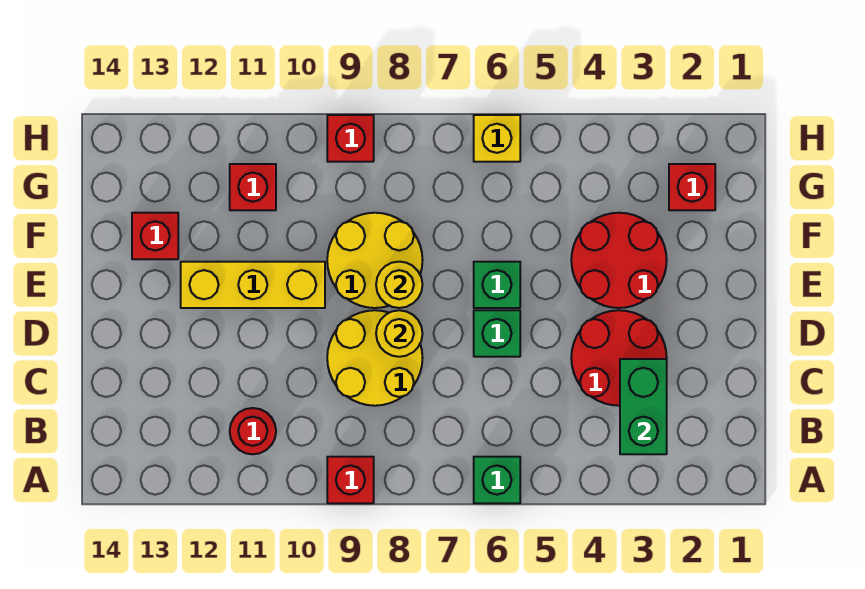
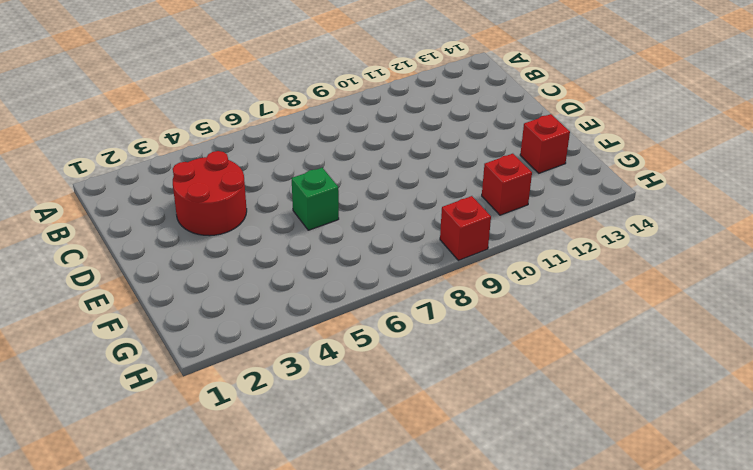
none -> green brick A6 level 1
none -> red brick A9 level 1
none -> red round brick B11 level 1

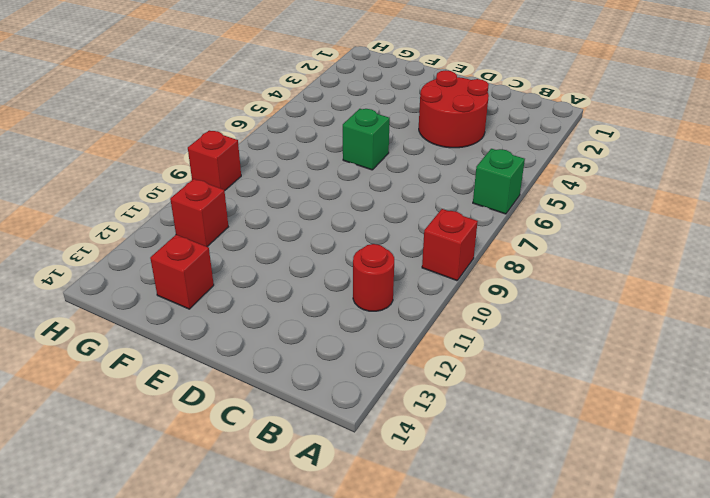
none -> yellow round brick C8:D9 level 1
none -> green brick D6 level 1
none -> red round brick E3:F4 level 1

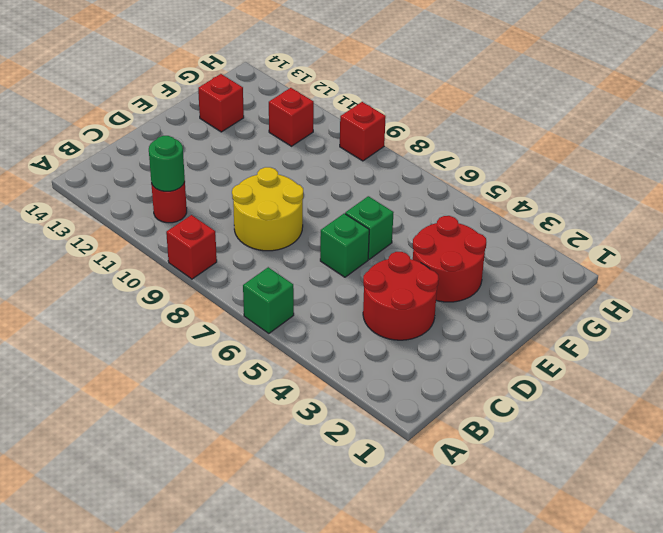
green round brick B11 level 2 -> none
none -> yellow round brick E8:F9 level 1
none -> yellow brick E10:E12 level 1
none -> red brick G2 level 1

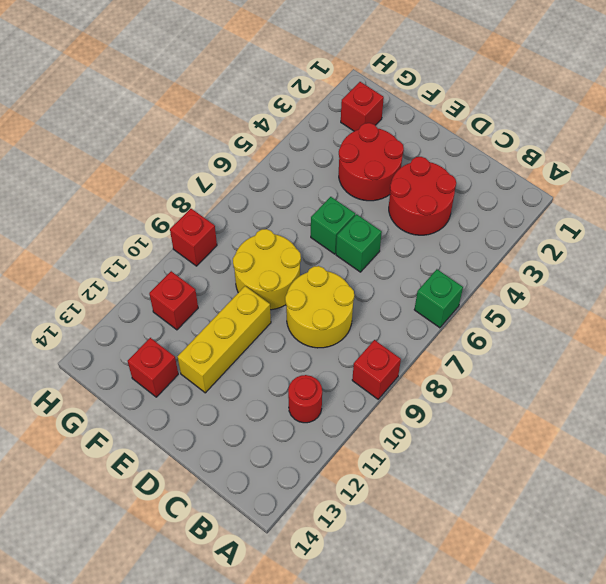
none -> yellow brick H6 level 1
none -> green brick B3:C3 level 2
none -> yellow round brick D8 level 2

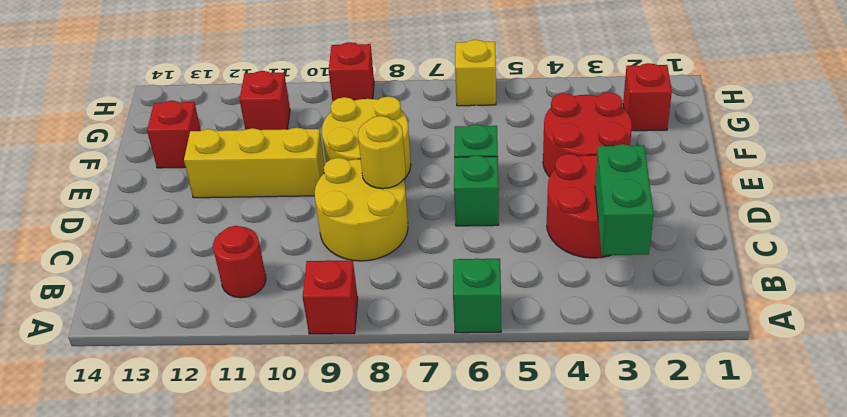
none -> yellow round brick E8 level 2

